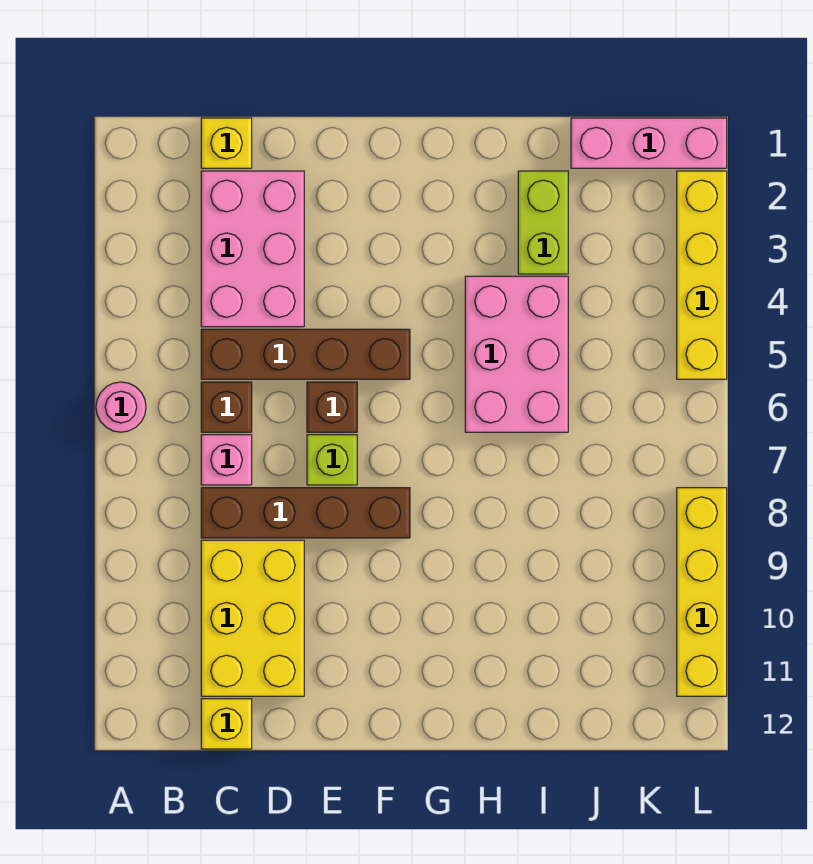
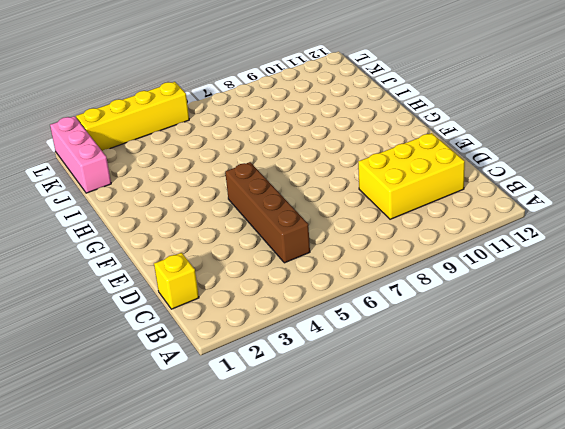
none -> pink round brick A6 level 1
none -> pink brick C2:D4 level 1
none -> brown brick C6 level 1

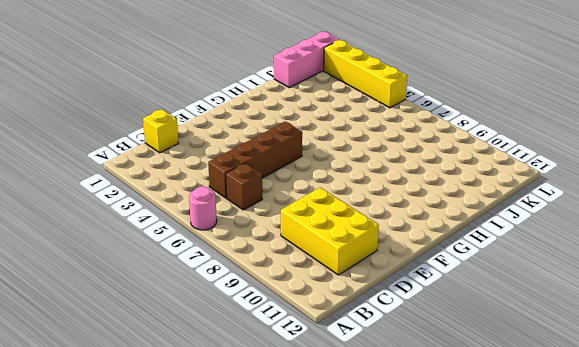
none -> pink brick C2:D4 level 1
none -> pink brick C7 level 1
none -> brown brick C8:F8 level 1

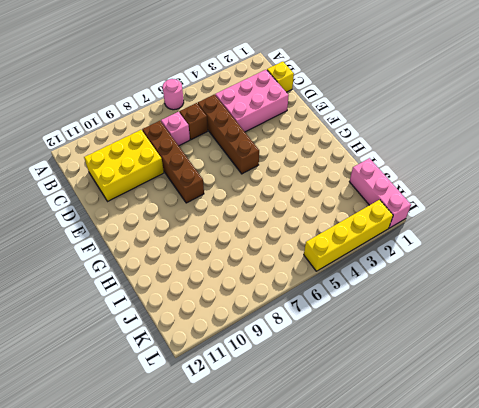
none -> yellow brick C12 level 1
none -> brown brick E6 level 1
none -> lime brick E7 level 1

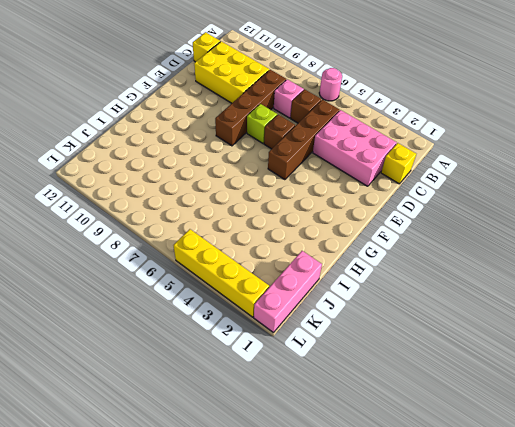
none -> pink brick H4:I6 level 1
none -> lime brick I2:I3 level 1
none -> yellow brick L8:L11 level 1

